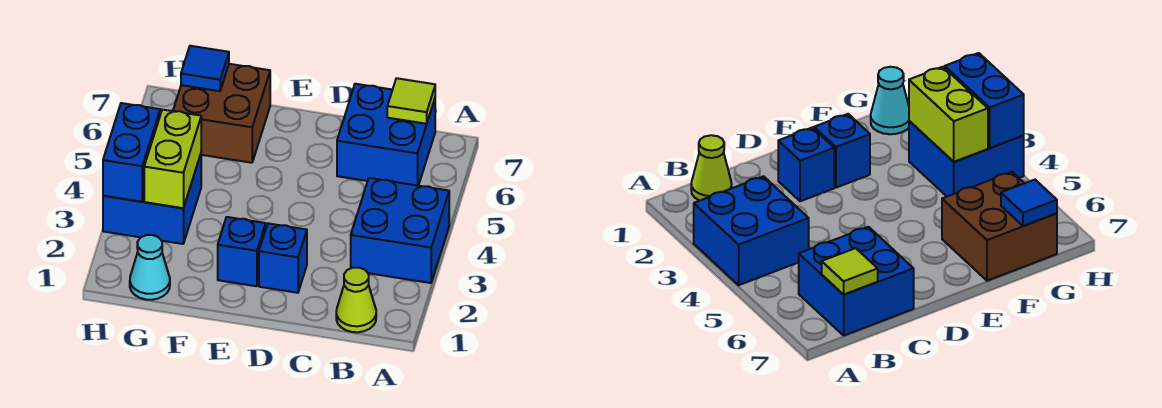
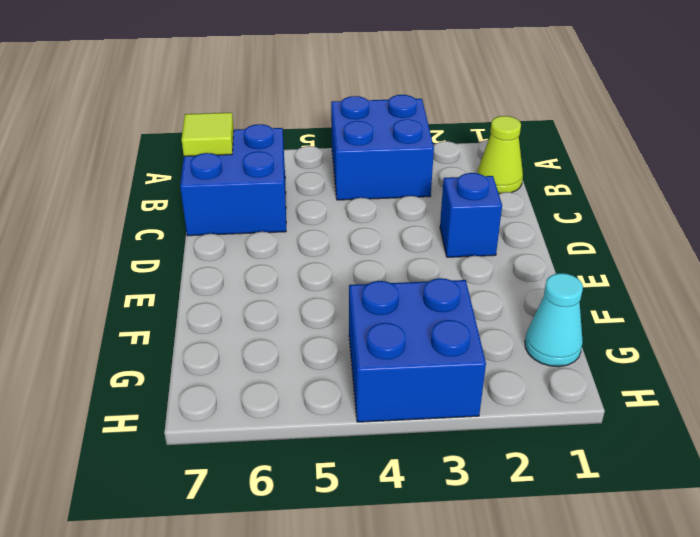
none -> blue brick E2 level 1
none -> brown brick F6:G7 level 1
none -> lime brick G3:G4 level 2

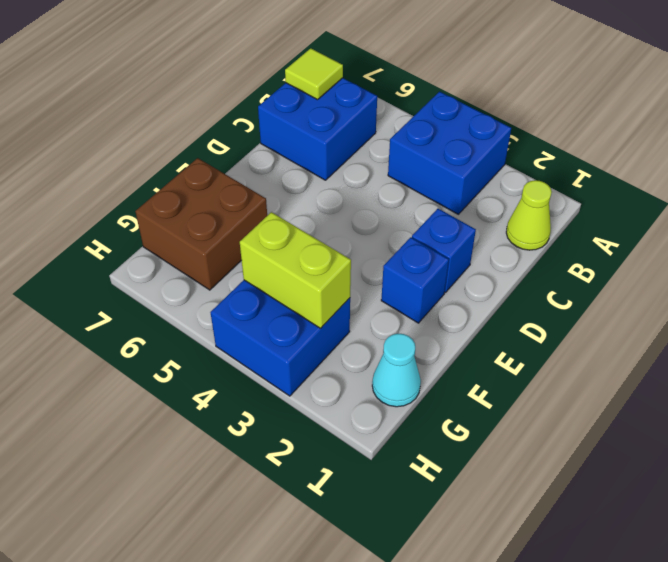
none -> blue tile G7 level 2
none -> blue brick H3:H4 level 2

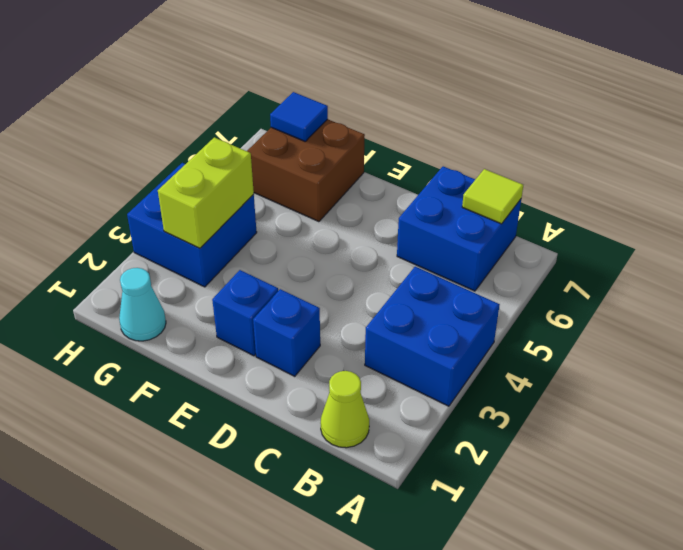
none -> blue brick H3:H4 level 2

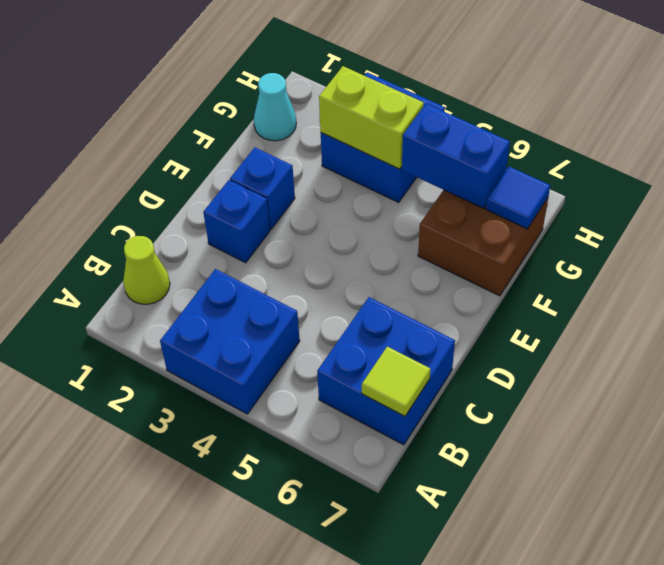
blue brick G5:G6 level 2 -> blue brick H3:H4 level 2

